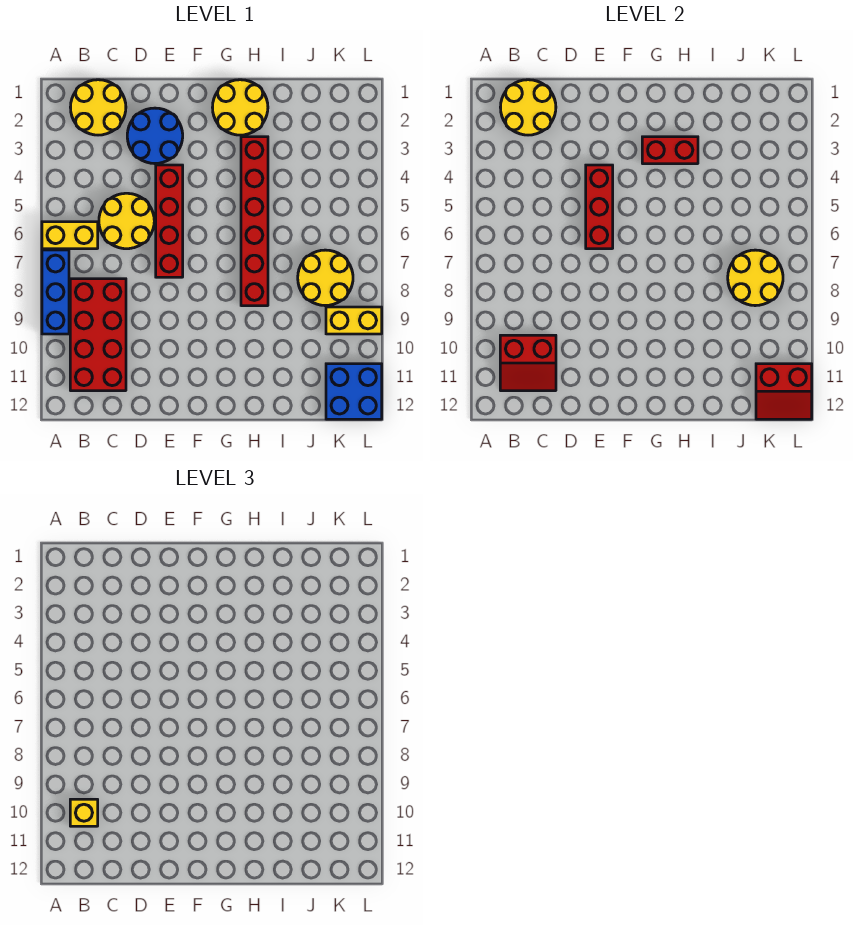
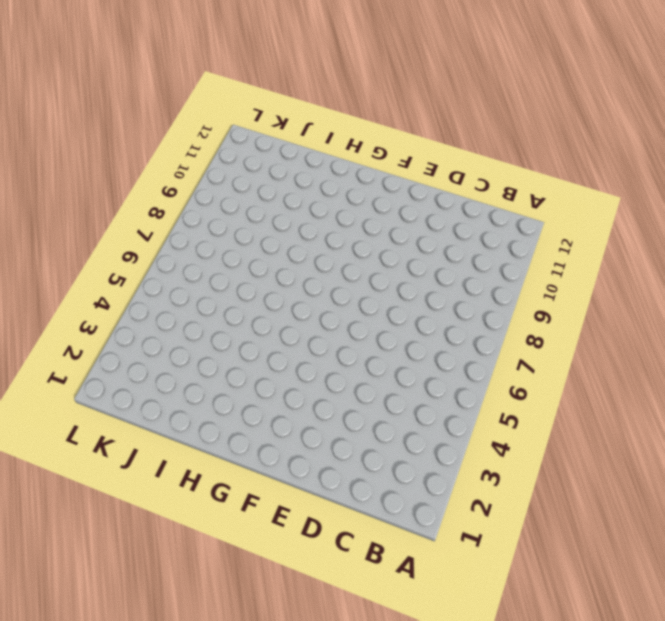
none -> yellow brick A6:B6 level 1
none -> blue brick A7:A9 level 1
none -> yellow round brick B1:C2 level 1

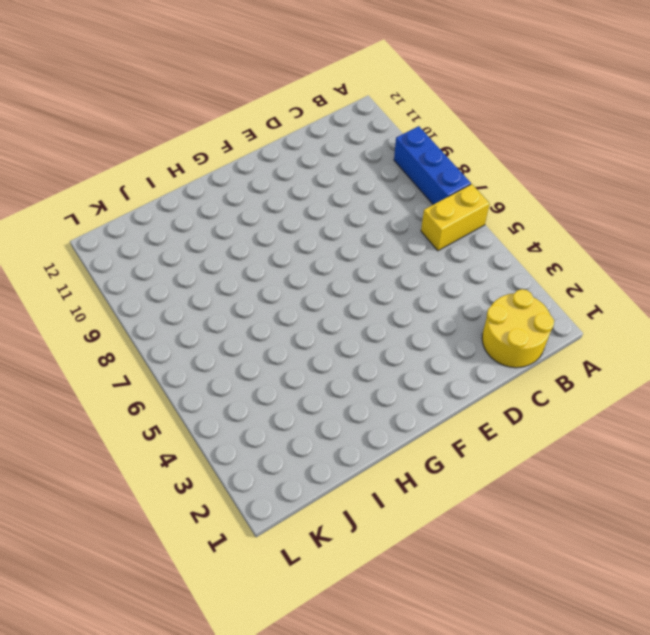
none -> red brick B8:C11 level 1
none -> yellow round brick C5:D6 level 1
none -> blue round brick D2:E3 level 1

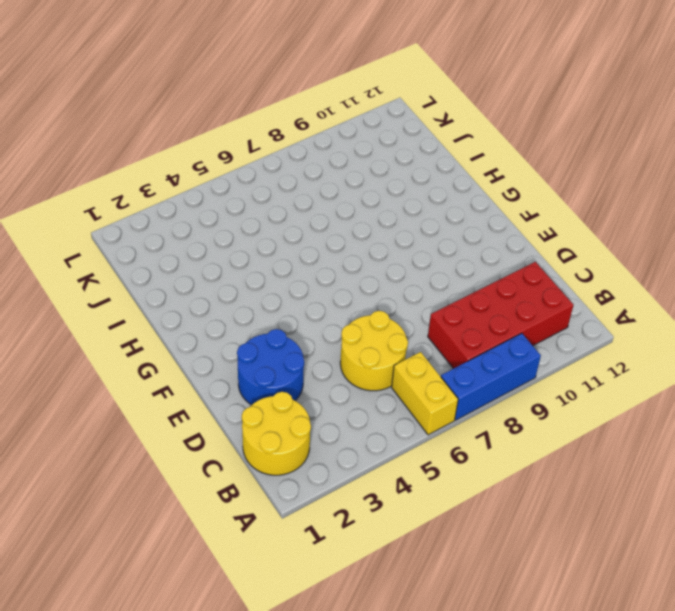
none -> red brick E4:E7 level 1
none -> yellow round brick G1:H2 level 1
none -> red brick H3:H8 level 1

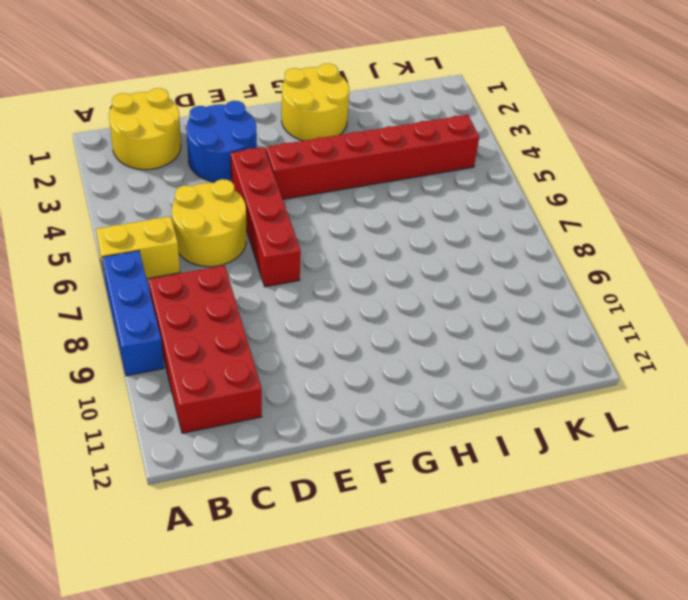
red brick F4:K4 level 1 -> red brick H3:H8 level 1
none -> yellow round brick J7:K8 level 1
none -> yellow brick K9:L9 level 1
none -> blue brick K11:L12 level 1

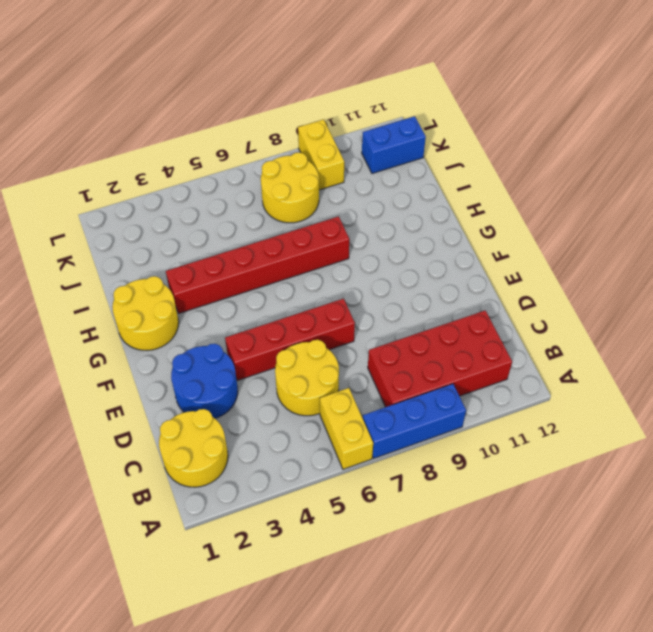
blue brick K11:K12 level 1 -> blue brick K11:L12 level 1
none -> yellow round brick B1:C2 level 2
none -> red slope B10:C11 level 2 top 10
none -> red brick E4:E6 level 2

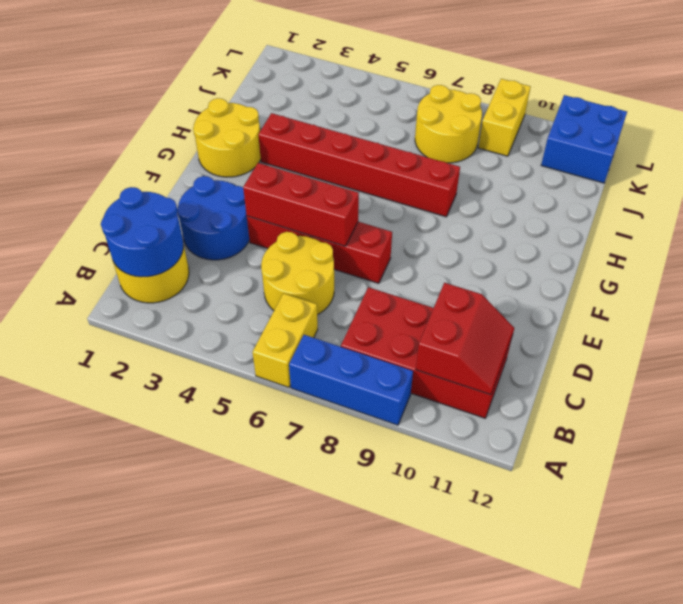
blue round brick B1:C2 level 2 -> yellow round brick B1:C2 level 2
none -> red brick G3:H3 level 2
none -> yellow round brick J7:K8 level 2
none -> red slope K11:L12 level 2 top 11

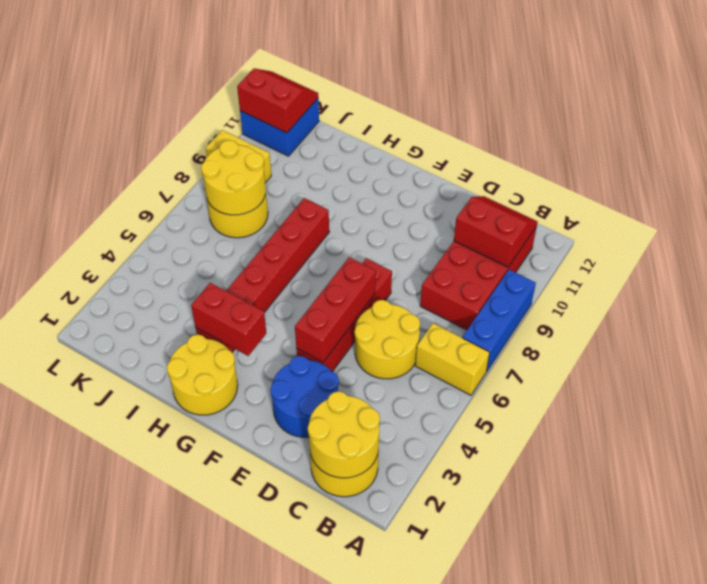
none -> yellow brick B10 level 3

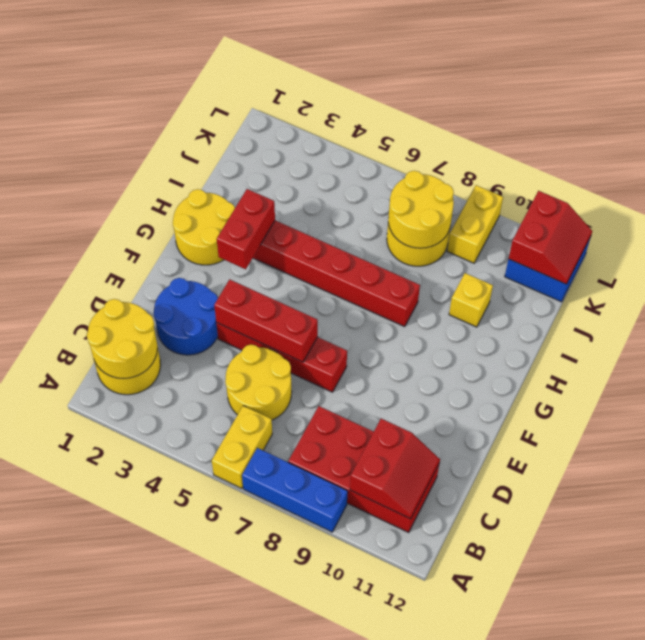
yellow brick I10 level 1 -> yellow brick B10 level 3

